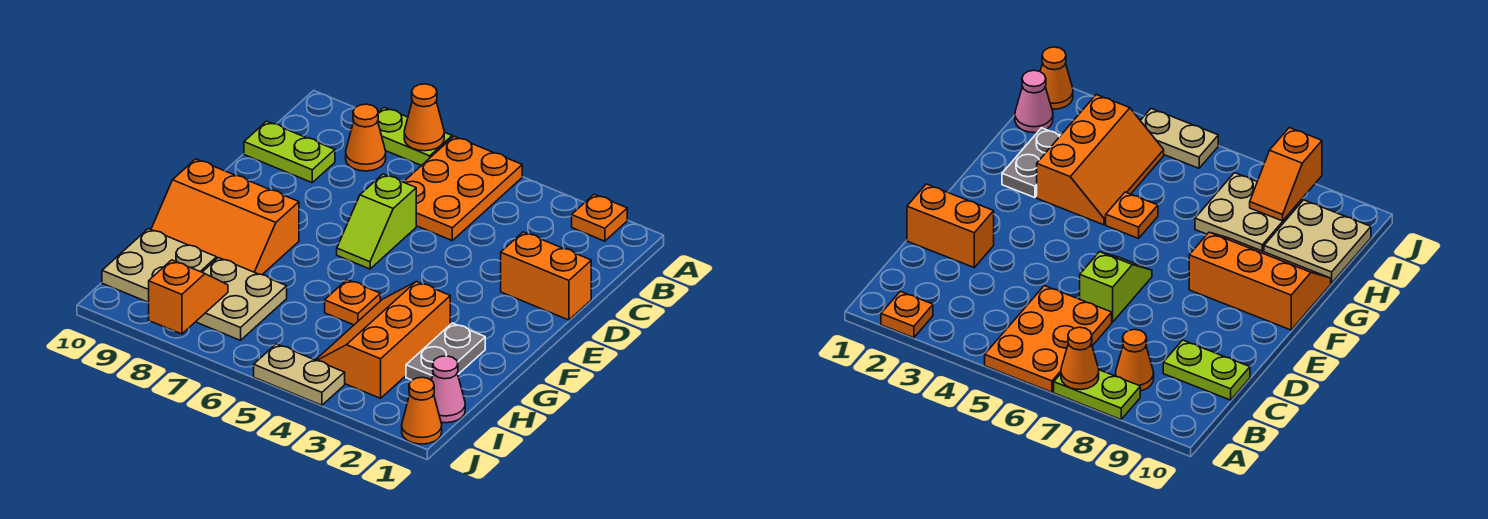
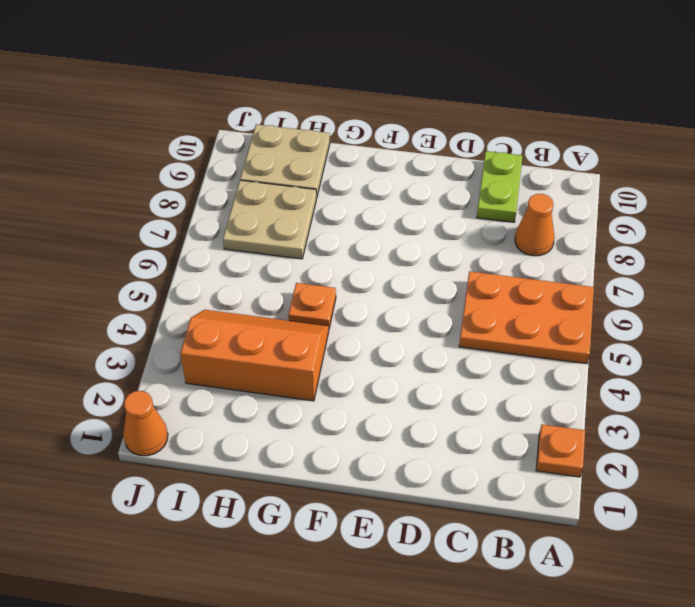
none -> lime plate A7:A8 level 1
none -> orange brick D1:D2 level 1
none -> lime slope D6:E6 level 1 top D

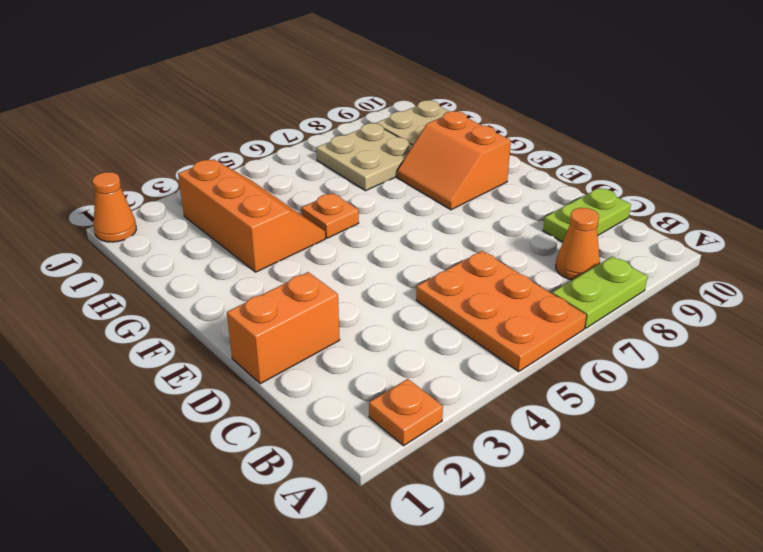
orange slope F8:G9 level 1 top 9 -> orange slope F8:G10 level 1 top F
none -> lime slope D6:E6 level 1 top D
none -> grey plate G2:H2 level 1
none -> pink cone I1 level 1

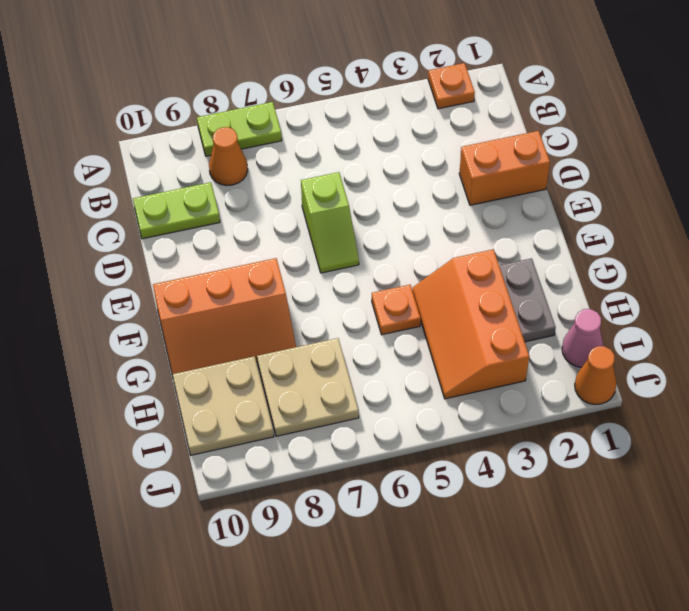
none -> orange plate A5:C6 level 1
none -> tan plate J4:J5 level 1
none -> orange cone A7 level 2

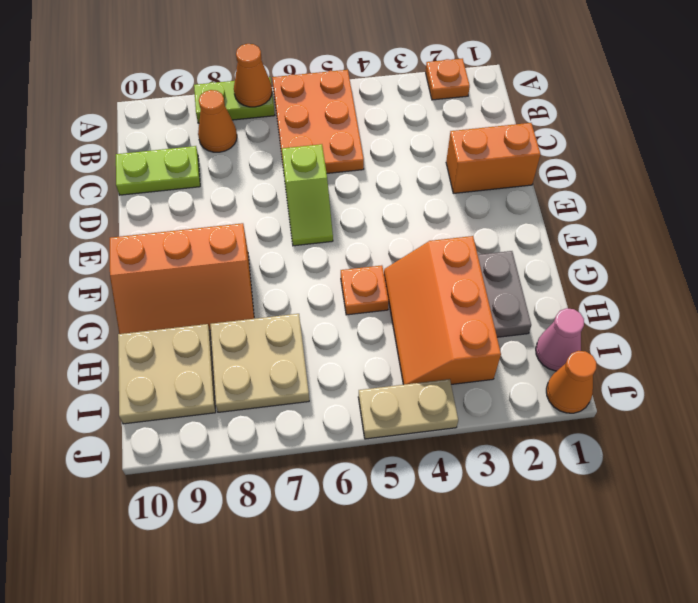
none -> orange slope I8:J8 level 2 top J

